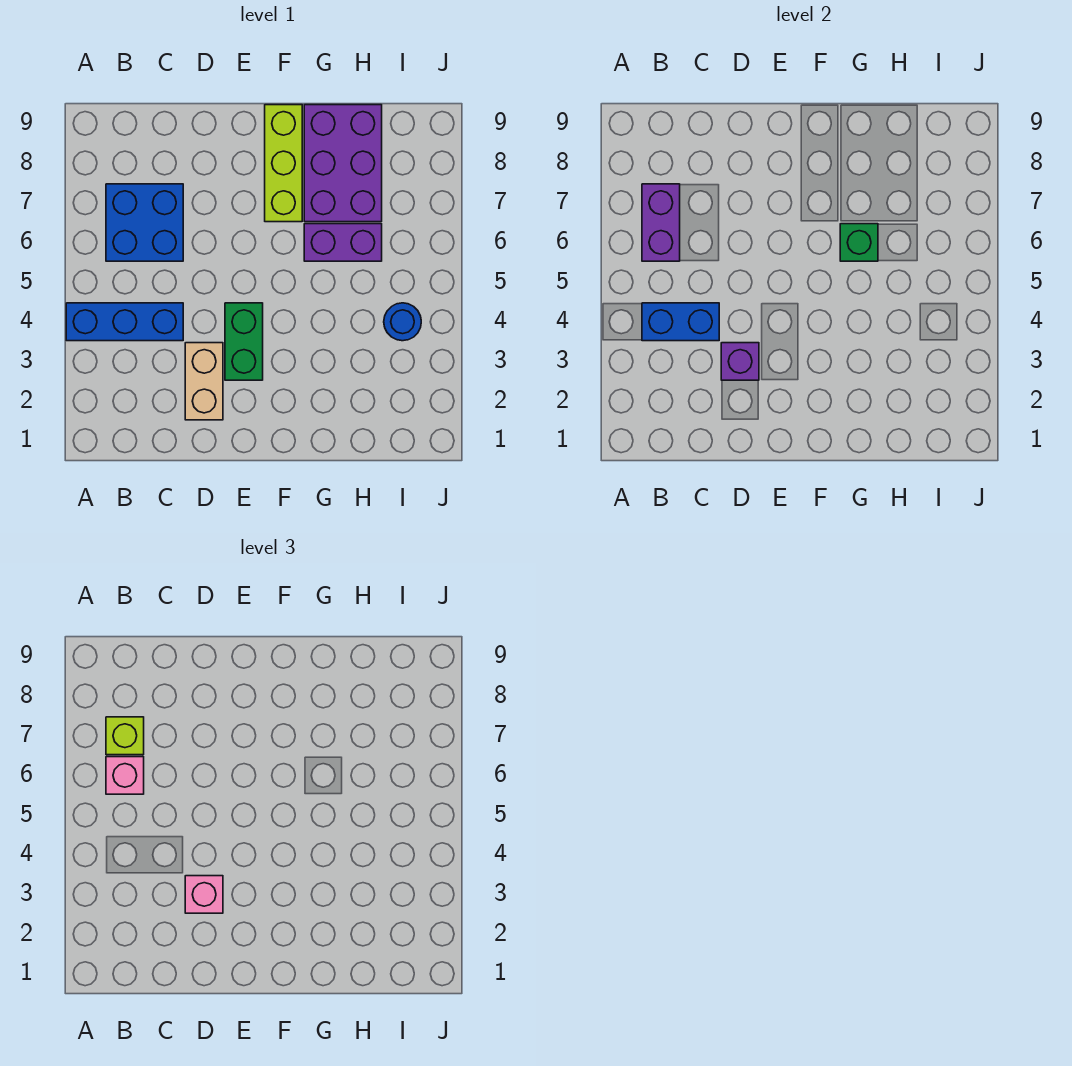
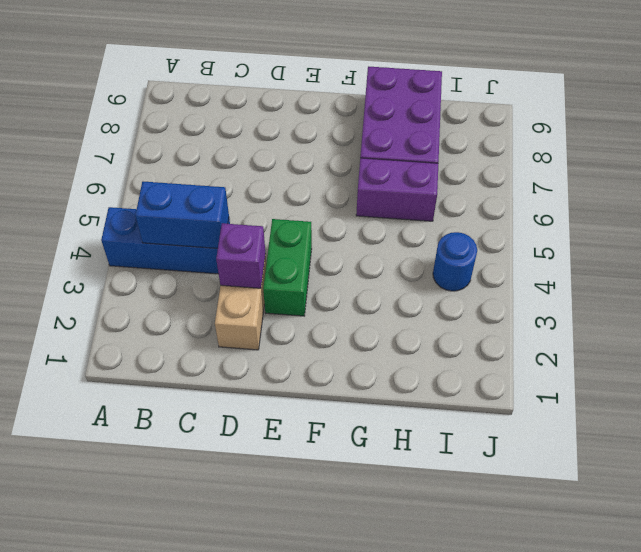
none -> blue brick B6:C7 level 1
none -> lime brick F7:F9 level 1
none -> purple brick B6:B7 level 2

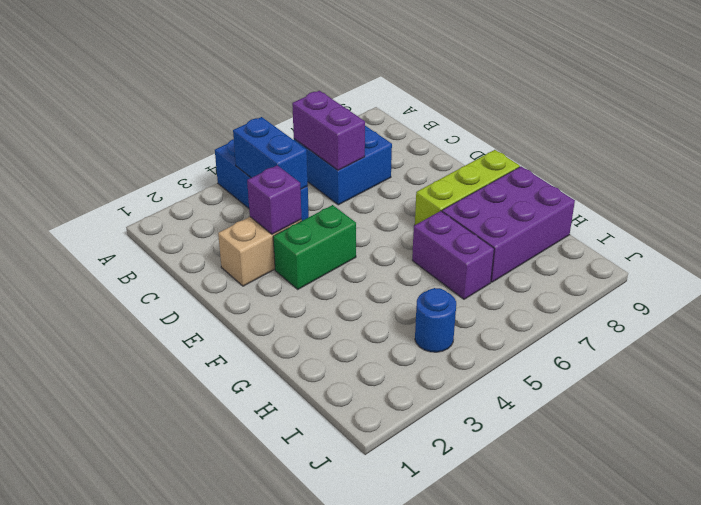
purple brick B6:C6 level 2 -> purple brick B6:B7 level 2
none -> green brick G6 level 2
none -> pink brick B6 level 3
none -> lime brick B7 level 3

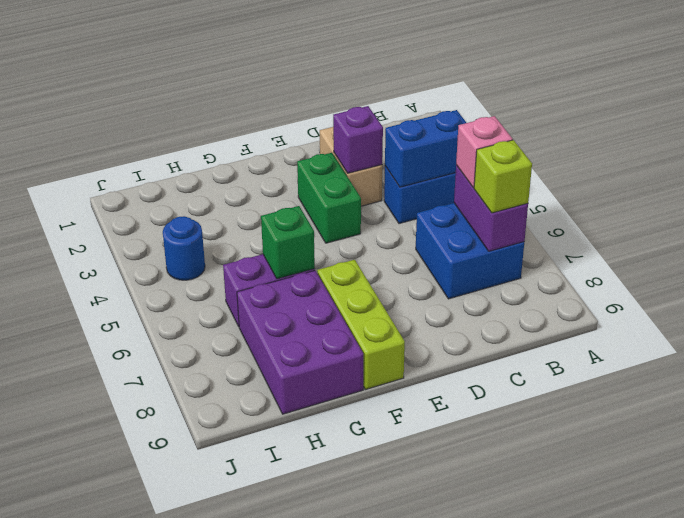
none -> pink brick D3 level 3

